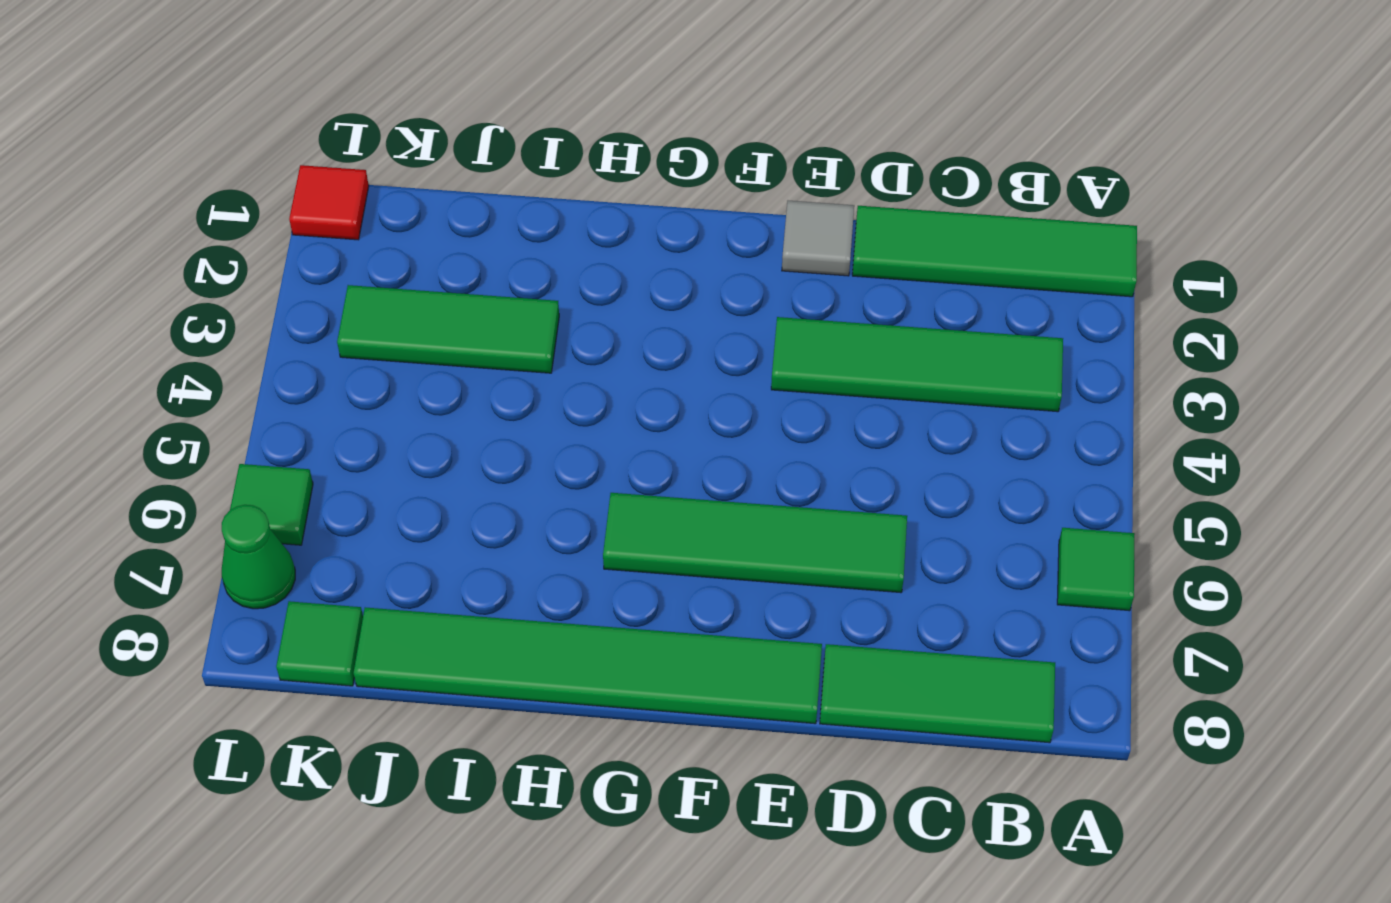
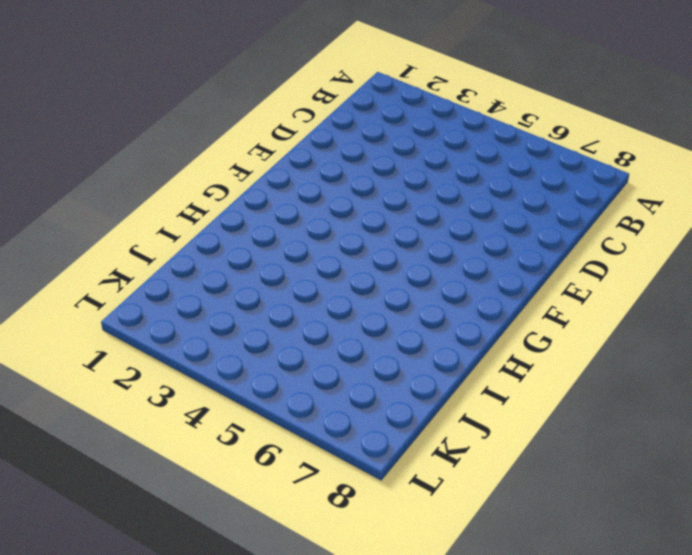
none -> green tile A1:D1 level 1
none -> green tile A6 level 1
none -> green tile B3:E3 level 1

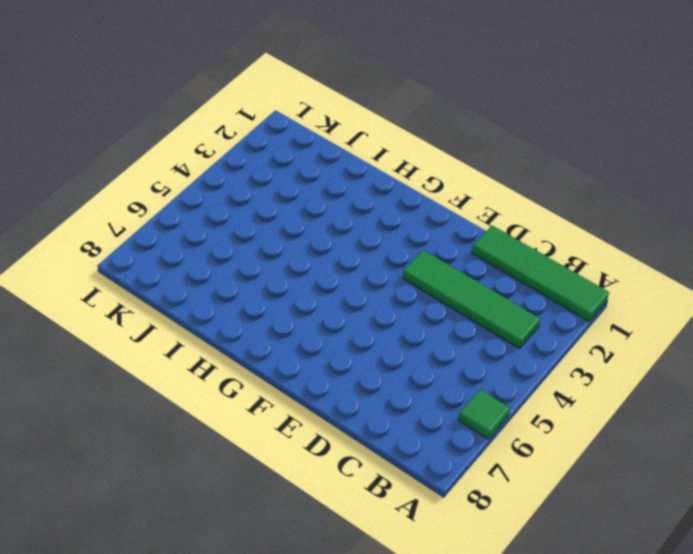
none -> green tile B8:D8 level 1
none -> green tile D6:G6 level 1
none -> grey tile E1 level 1

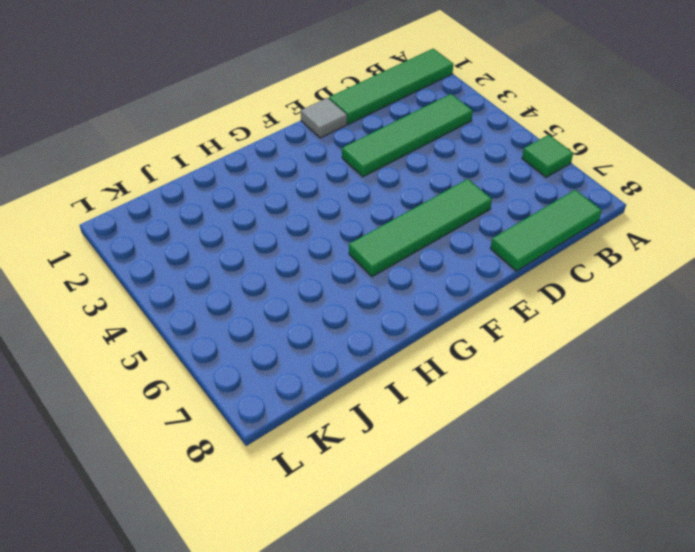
none -> green tile E8:J8 level 1
none -> green tile I3:K3 level 1
none -> green tile K8 level 1

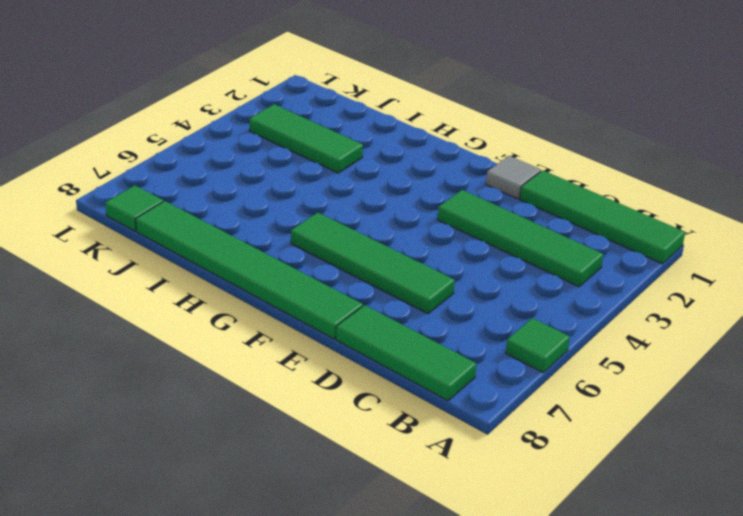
none -> red tile L1 level 1
none -> green tile L6 level 1
none -> green cone L7 level 1

